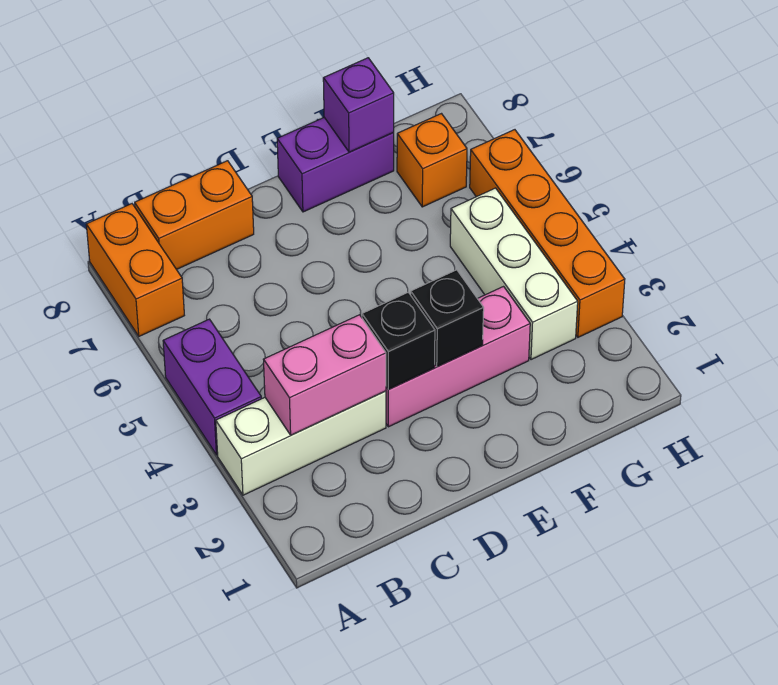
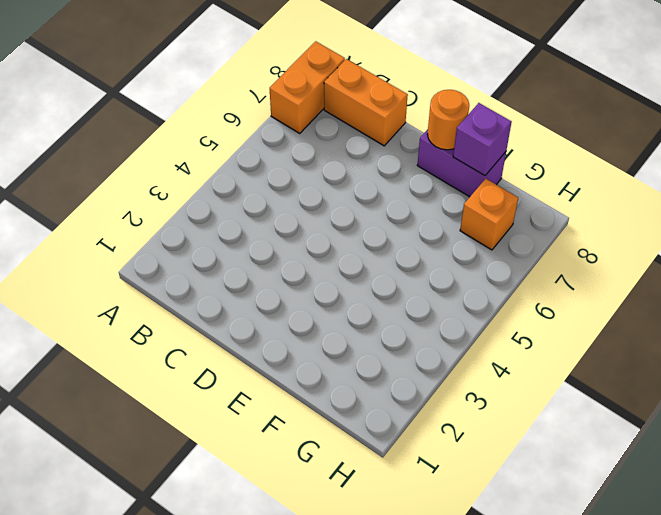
orange round brick E8 level 2 -> none
none -> white brick A3:C3 level 1
none -> purple brick A4:A5 level 1
none -> pink brick D3:F3 level 1

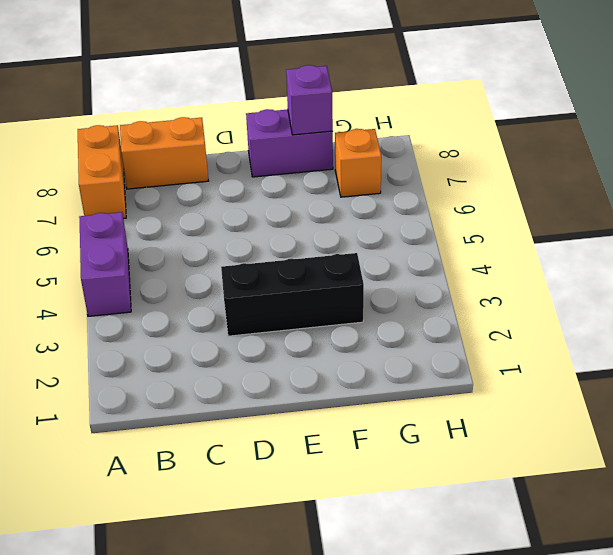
black brick D3:F3 level 1 -> pink brick D3:F3 level 1
none -> white brick A3:C3 level 1
none -> white brick G3:G5 level 1
none -> orange brick H3:H6 level 1

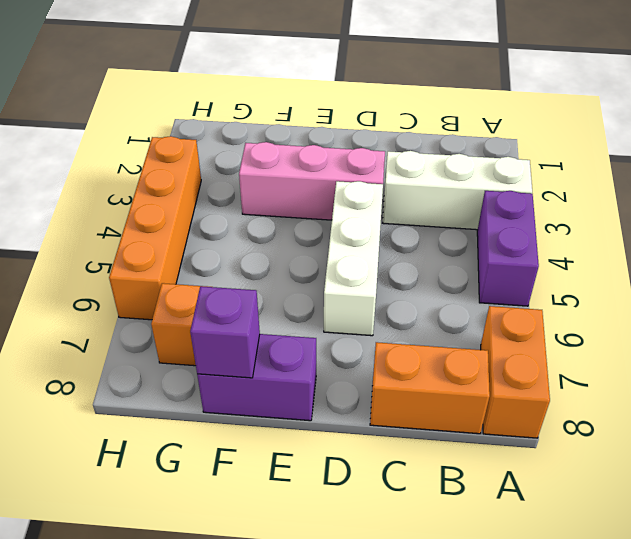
white brick D4:D6 level 1 -> white brick G3:G5 level 1
none -> pink brick B3:C3 level 2
none -> black brick D3 level 2
none -> black brick E3 level 2

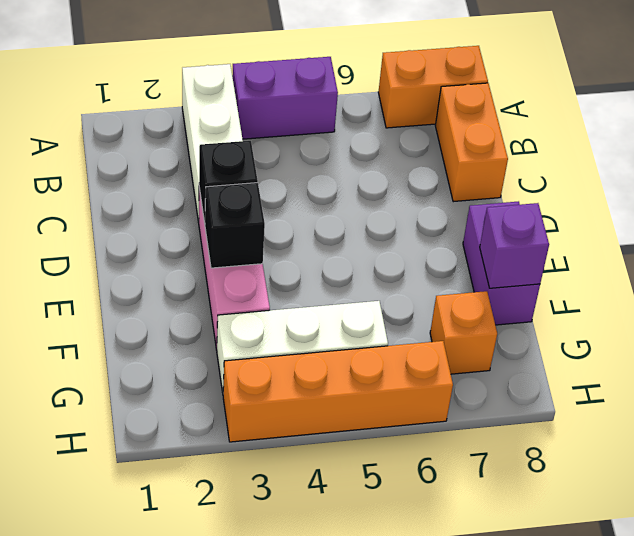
none -> pink brick B3:C3 level 2

